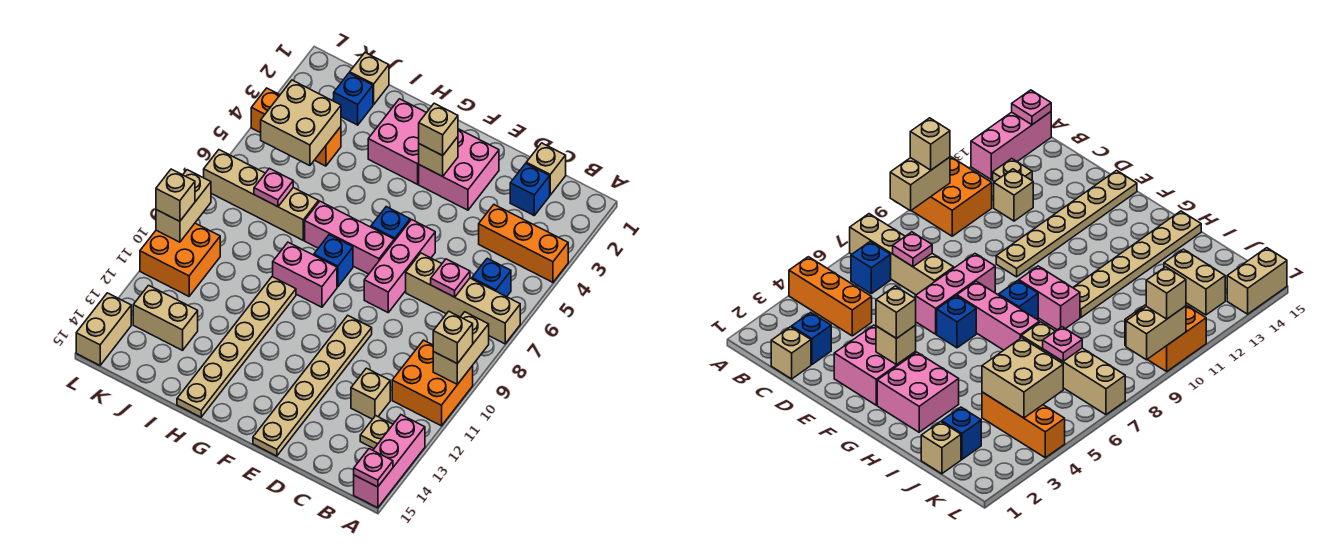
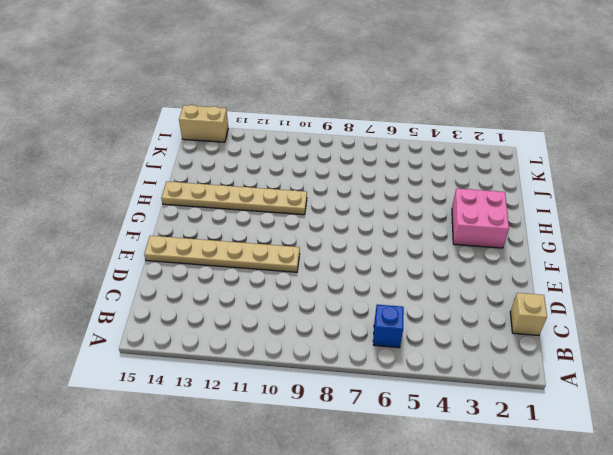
none -> orange brick A4:C4 level 1
none -> tan brick A7:D7 level 1
none -> orange brick A10:B11 level 1
none -> pink brick A13:A15 level 1

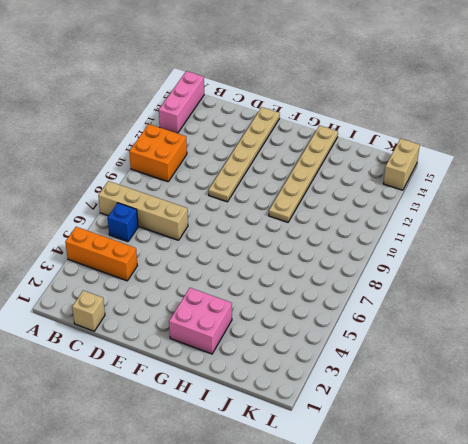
none -> tan plate B13 level 1
none -> blue brick C2 level 1
none -> tan brick C12 level 1
none -> pink brick E2:F3 level 1

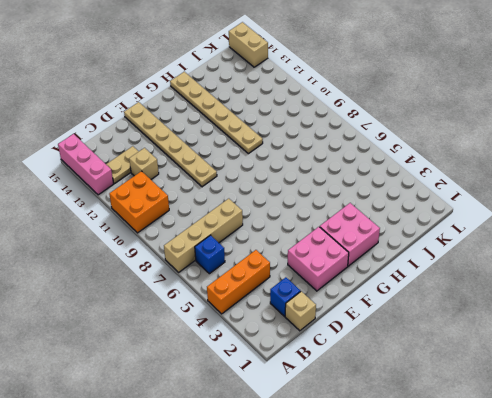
tan plate B13:C13 level 1 -> tan plate B13 level 1
none -> pink brick E6:E8 level 1
none -> blue brick F6 level 1
none -> pink brick F7:H7 level 1
none -> blue brick G8 level 1

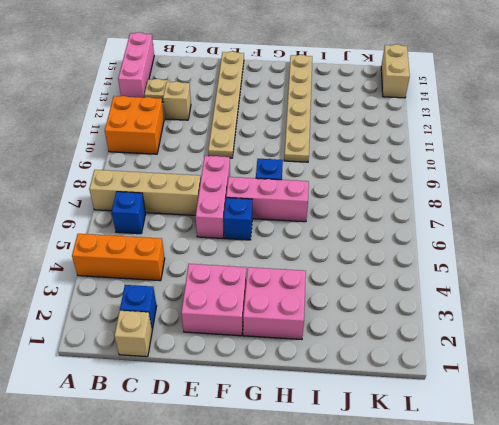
none -> pink brick G9:H9 level 1
none -> tan brick I7:L7 level 1
none -> tan brick J1 level 1
none -> blue brick J2 level 1

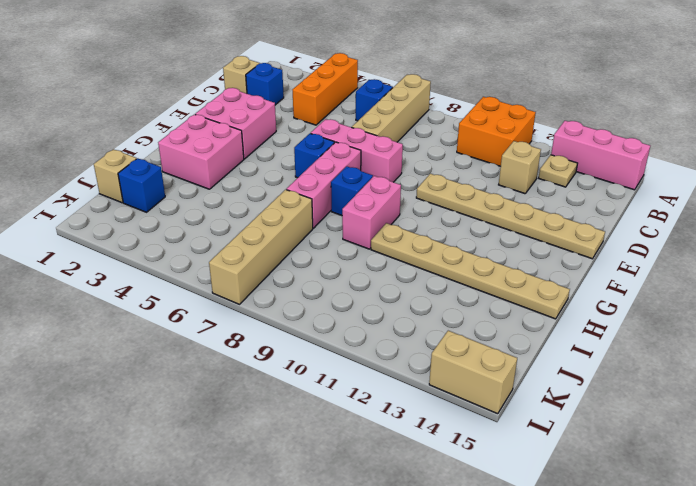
none -> orange brick J4:L4 level 1
none -> tan brick J13:K13 level 1
none -> orange brick K10:L11 level 1
none -> tan brick A9:A10 level 2

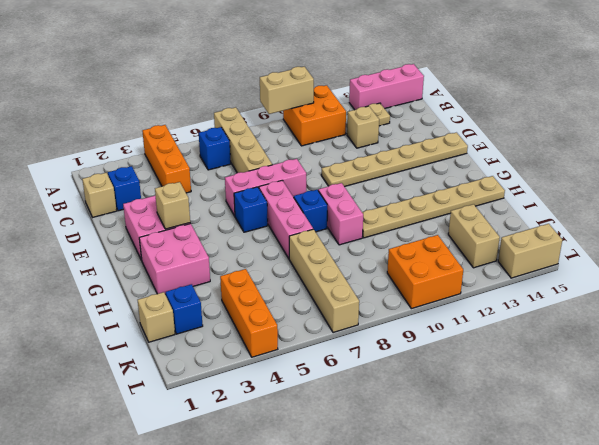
none -> pink plate A15 level 2
none -> pink plate C7 level 2
none -> tan brick J4:K5 level 2
none -> pink plate J7 level 2

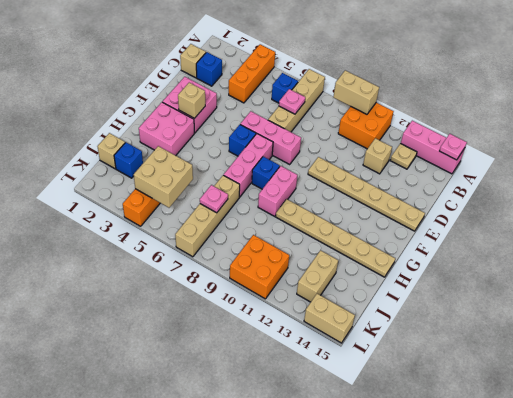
none -> tan brick L9:L10 level 2
none -> tan brick A10 level 3
none -> tan brick F3 level 3
none -> tan brick L10 level 3

